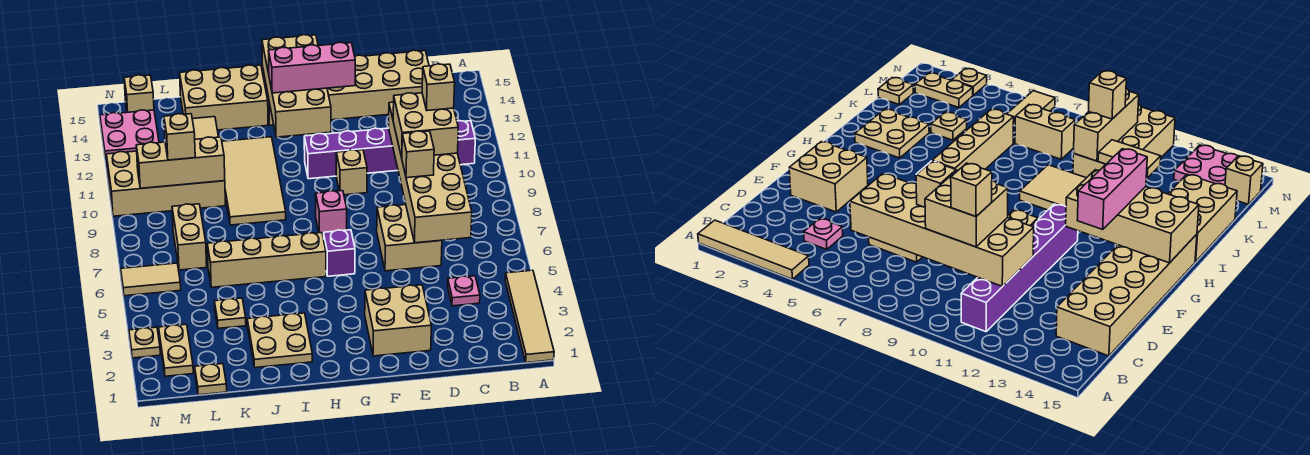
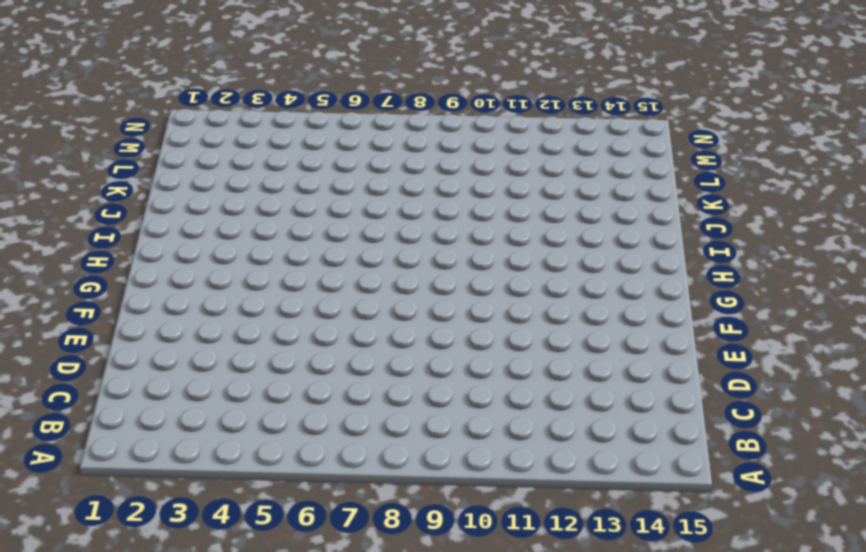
none -> tan tile A1:A4 level 1
none -> purple brick B11:G11 level 1
none -> pink plate C4 level 1
none -> tan brick C14:H15 level 1

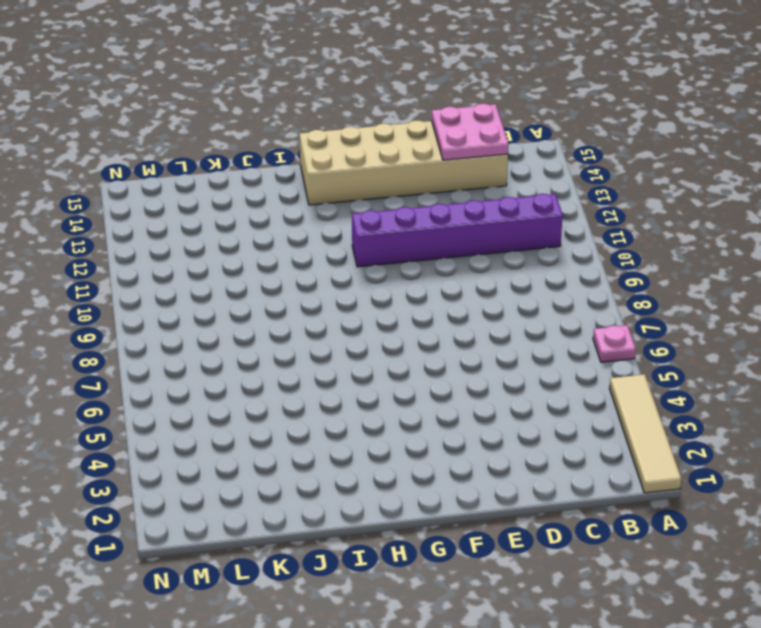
pink plate A6 level 1 -> pink plate C4 level 1
pink plate C14:D15 level 2 -> pink plate M13:N14 level 1
none -> tan brick D6:E7 level 1
none -> tan brick E2:F3 level 1
none -> tan brick F10 level 1
none -> purple brick G6 level 1

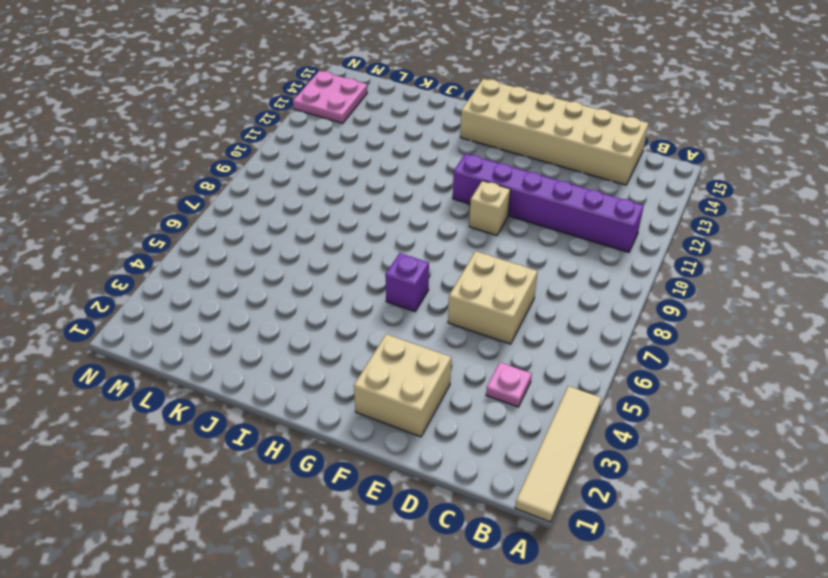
none -> pink brick G8 level 1
none -> tan brick H6:K6 level 1
none -> tan plate I2:J3 level 1
none -> tan tile I9:J12 level 1

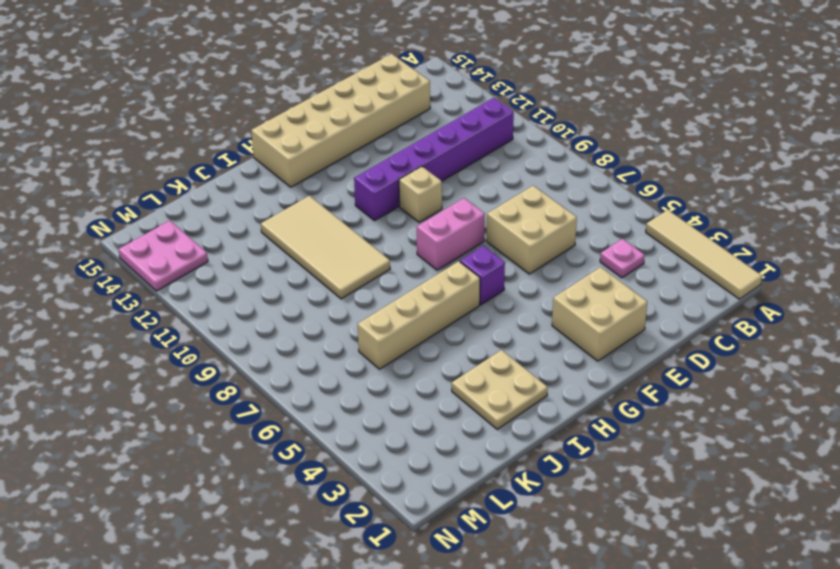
pink brick F8:G8 level 1 -> pink brick G8 level 1
none -> tan brick I14:K15 level 1
none -> tan plate K4 level 1
none -> tan brick K10:N11 level 1
none -> tan plate L1 level 1

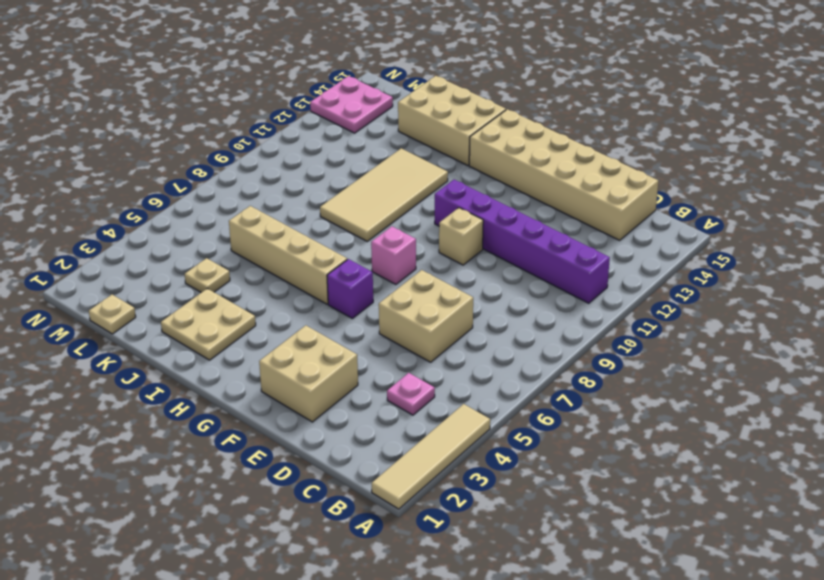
none -> tan brick K10:N11 level 1
none -> tan brick L7:L8 level 1
none -> tan plate M2:M3 level 1
none -> tan tile M6:N6 level 1

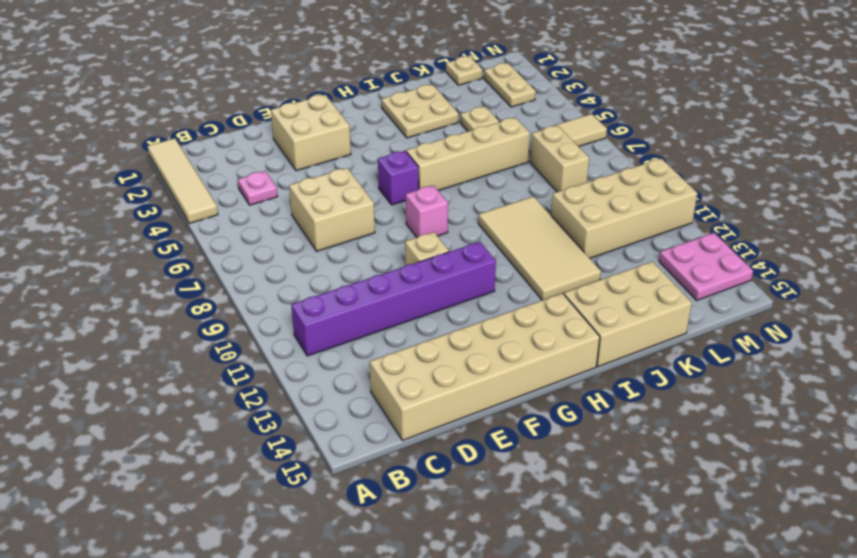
none -> tan brick M15 level 1
none -> tan plate N3 level 1
none -> tan brick C6:D11 level 2
none -> tan brick G12:H15 level 2

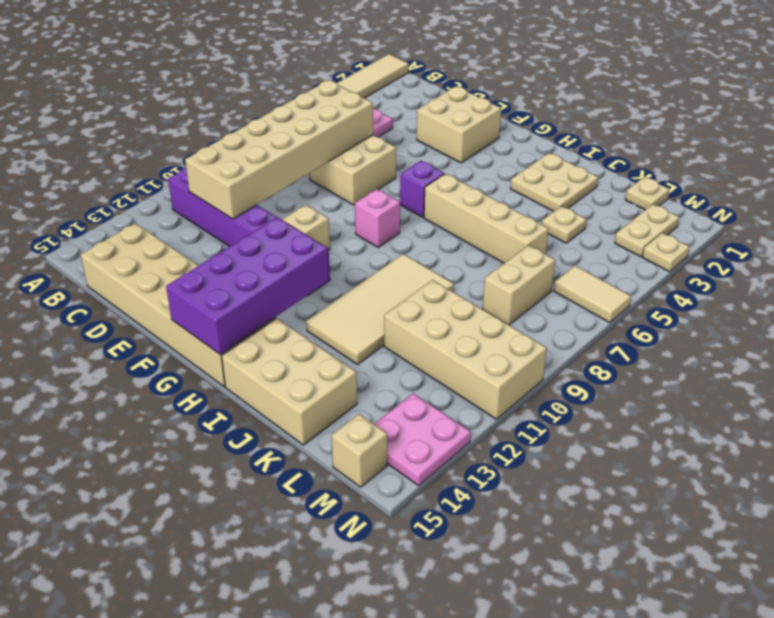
purple brick G12:H15 level 2 -> tan brick G12:H15 level 2
none -> tan brick K10:M10 level 2
none -> tan tile K11:K12 level 2
none -> tan brick C9:D10 level 3
none -> tan brick D8 level 3

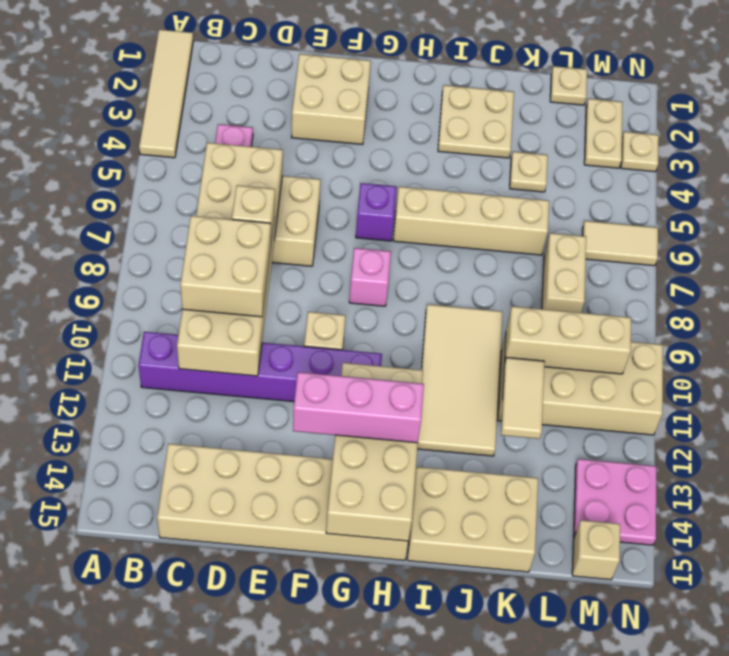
none -> tan brick L10 level 3
none -> tan brick C10 level 4

